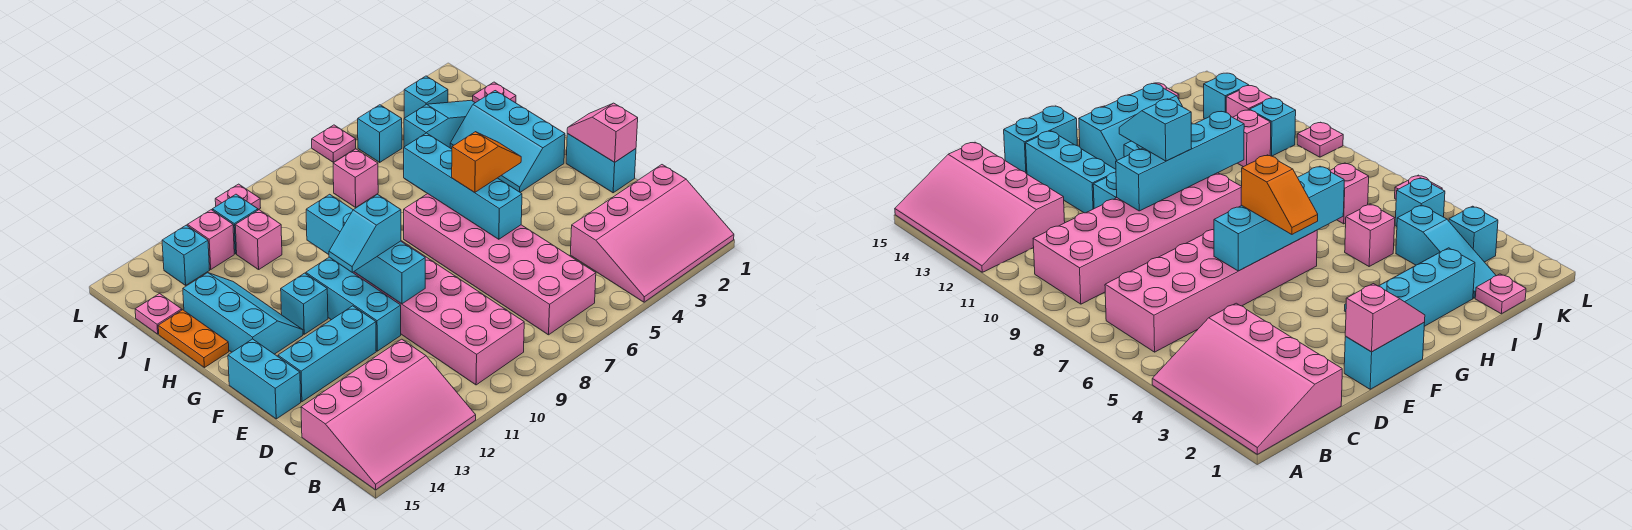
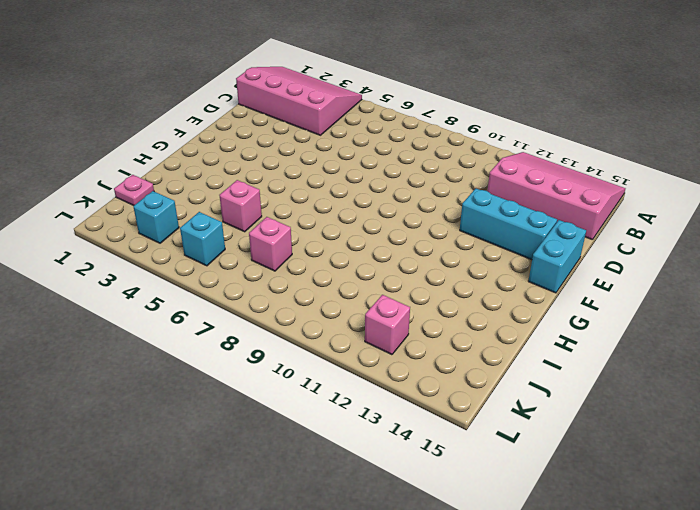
none -> pink brick B6:G7 level 1
none -> pink brick B9:G10 level 1
none -> cyan brick E1:F1 level 1
none -> cyan brick E11:G11 level 1

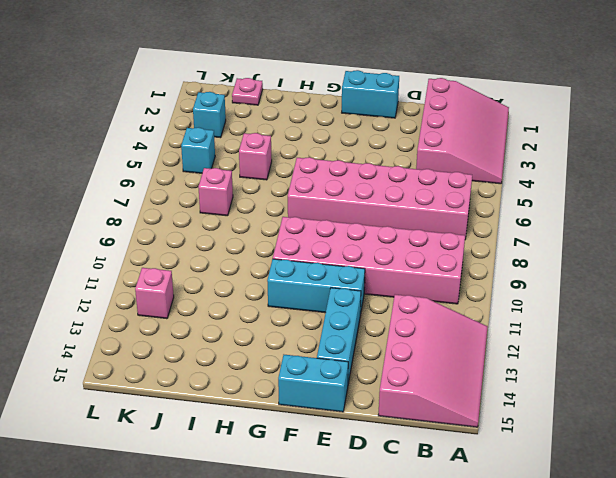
none -> cyan slope G2:I3 level 1 top 2
none -> cyan brick G12 level 1
none -> cyan slope G13:I14 level 1 top 14
none -> orange plate H15:I15 level 1

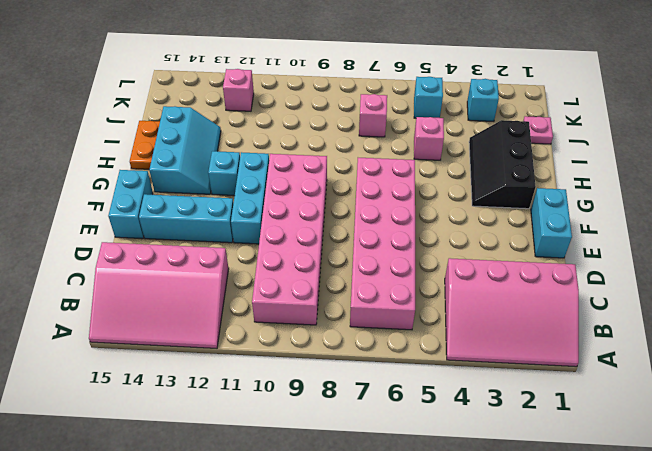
black slope G2:I3 level 1 top 2 -> cyan slope G2:I3 level 1 top 2
none -> cyan slope J2:J4 level 1 top 4
none -> pink brick J11 level 1
none -> pink plate J15 level 1
none -> cyan brick K11 level 1

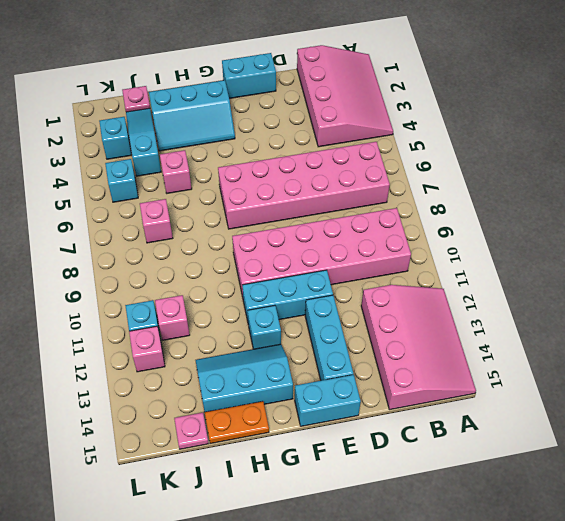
none -> cyan brick K13 level 1
none -> pink plate L6 level 1
none -> pink plate L10 level 1
none -> pink slope E1:F1 level 2 top E

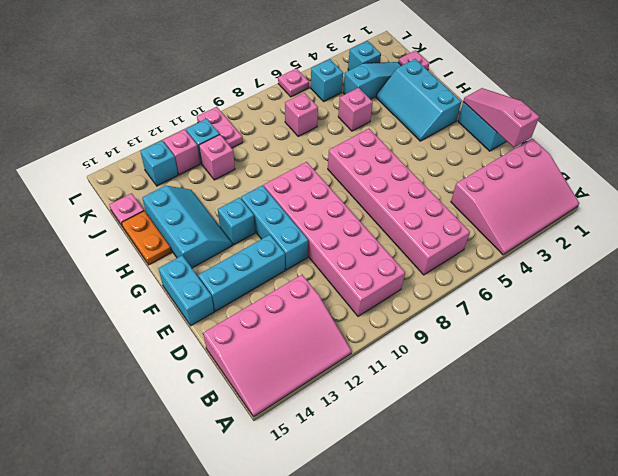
pink slope D1:F1 level 2 top D -> pink slope E1:F1 level 2 top E
pink plate K10:L10 level 1 -> pink plate L10 level 1
none -> cyan brick E6:H6 level 2
none -> cyan brick E10:H10 level 2
none -> orange slope F5:F6 level 3 top 6
none -> cyan slope F10:F11 level 3 top 10

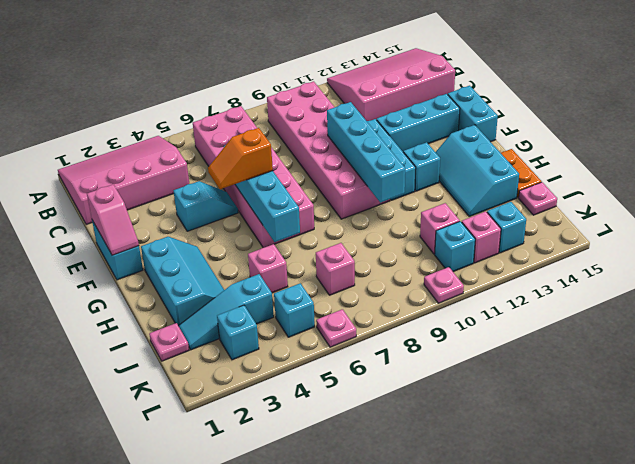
cyan slope E4:E5 level 1 top 4 -> cyan slope F10:F11 level 3 top 10

